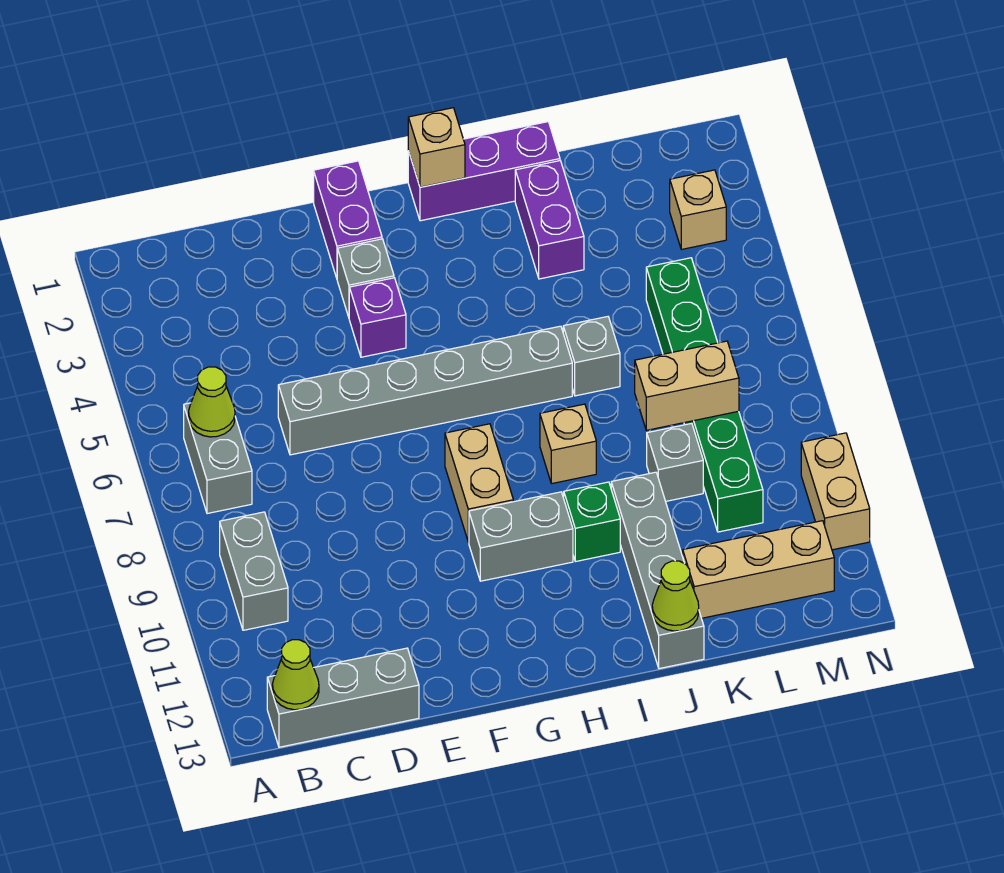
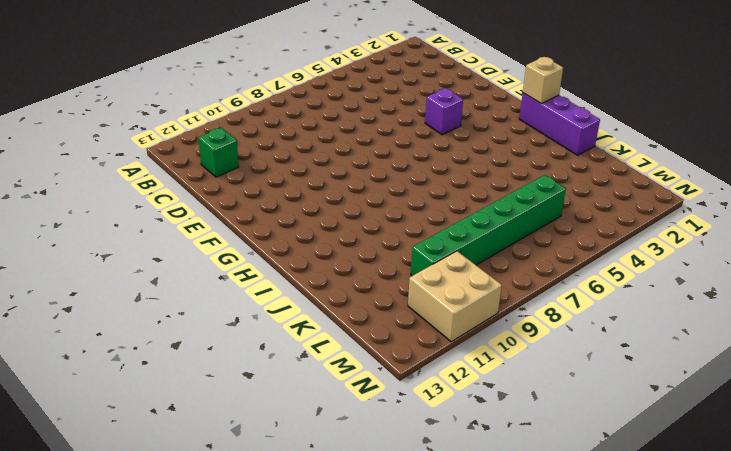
green brick C12 level 1 -> green brick I10 level 1
tan brick M10:N11 level 1 -> tan brick N10:N11 level 1
none -> grey brick B6:B7 level 1
none -> grey brick B9:B10 level 1
none -> grey brick B13:D13 level 1

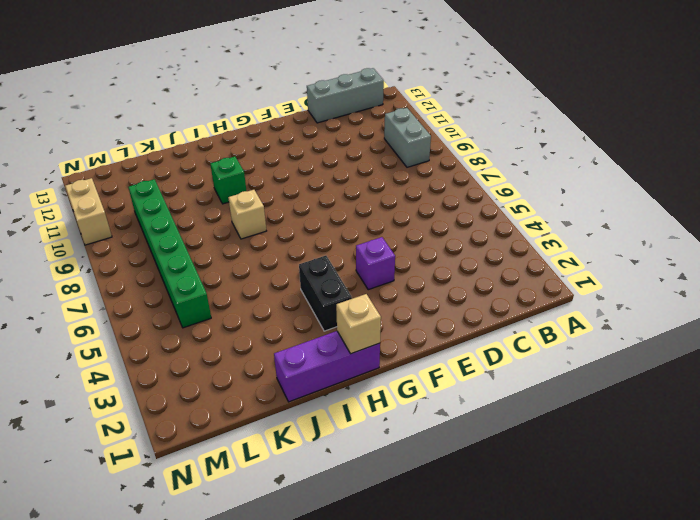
black brick H3:H4 level 1 -> none
none -> grey brick B6:B7 level 1
none -> grey brick D6:I6 level 1
none -> purple brick F1:F2 level 1

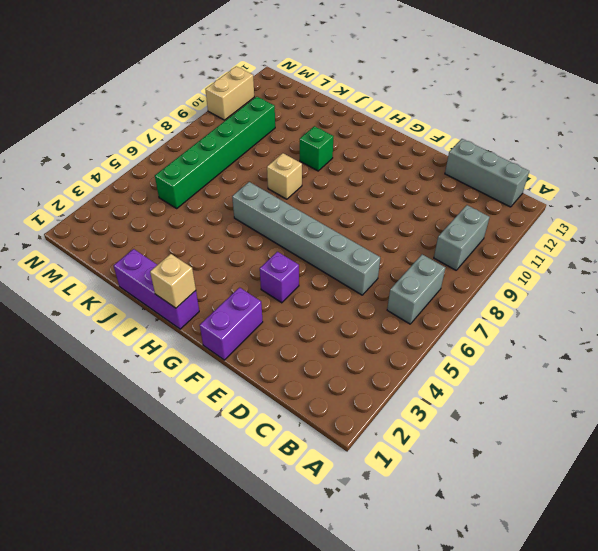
none -> grey brick F3 level 1
none -> tan brick G8:G9 level 1
none -> grey brick G10:H10 level 1

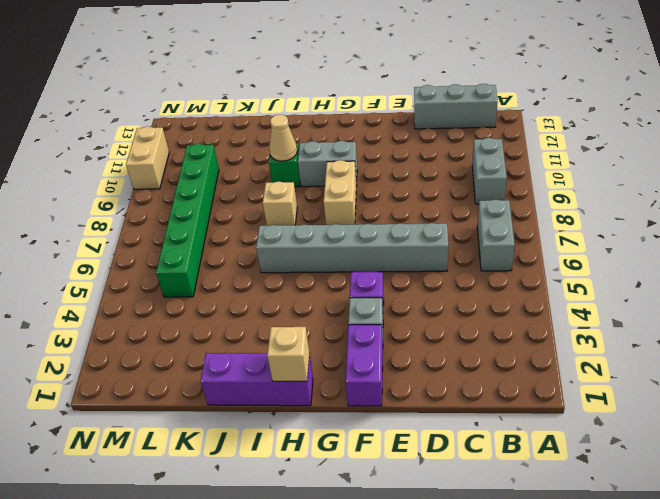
tan cone I10 level 2 -> none
none -> purple brick J2:J3 level 1
none -> grey brick J6 level 1
none -> grey brick J10:J13 level 1

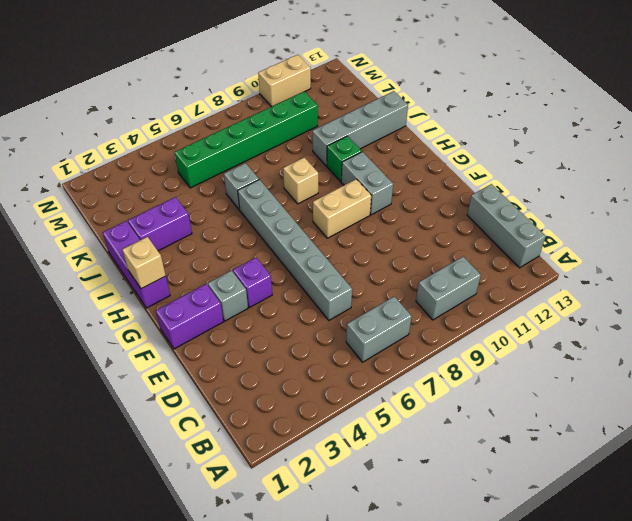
none -> grey brick K9 level 1
none -> tan brick K12:M12 level 1
none -> tan brick M3 level 1

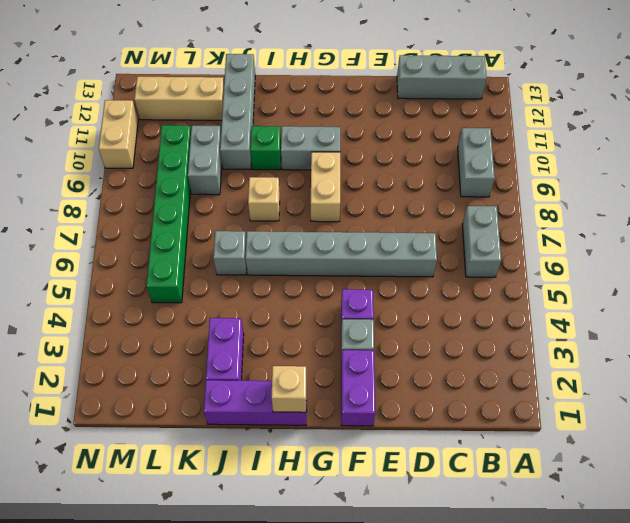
grey brick K9:K10 level 1 -> grey brick K9 level 1
none -> tan brick M3 level 1
none -> lime cone B6 level 2
none -> lime cone B13 level 2

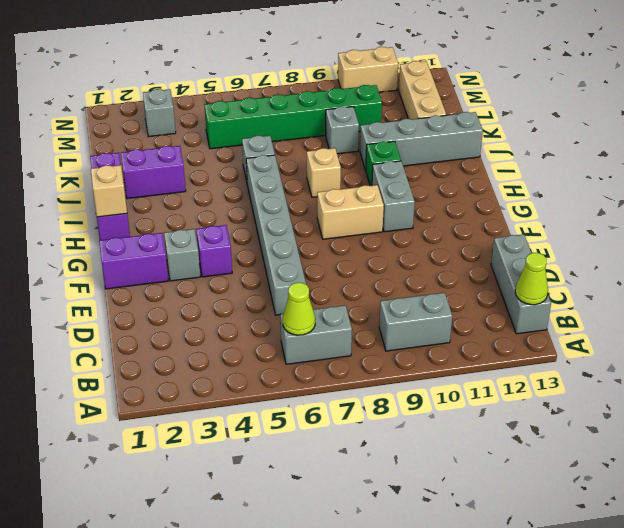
grey brick M3 level 1 -> tan brick M3 level 1
none -> lime cone J13 level 2
none -> tan brick K8:L8 level 2

